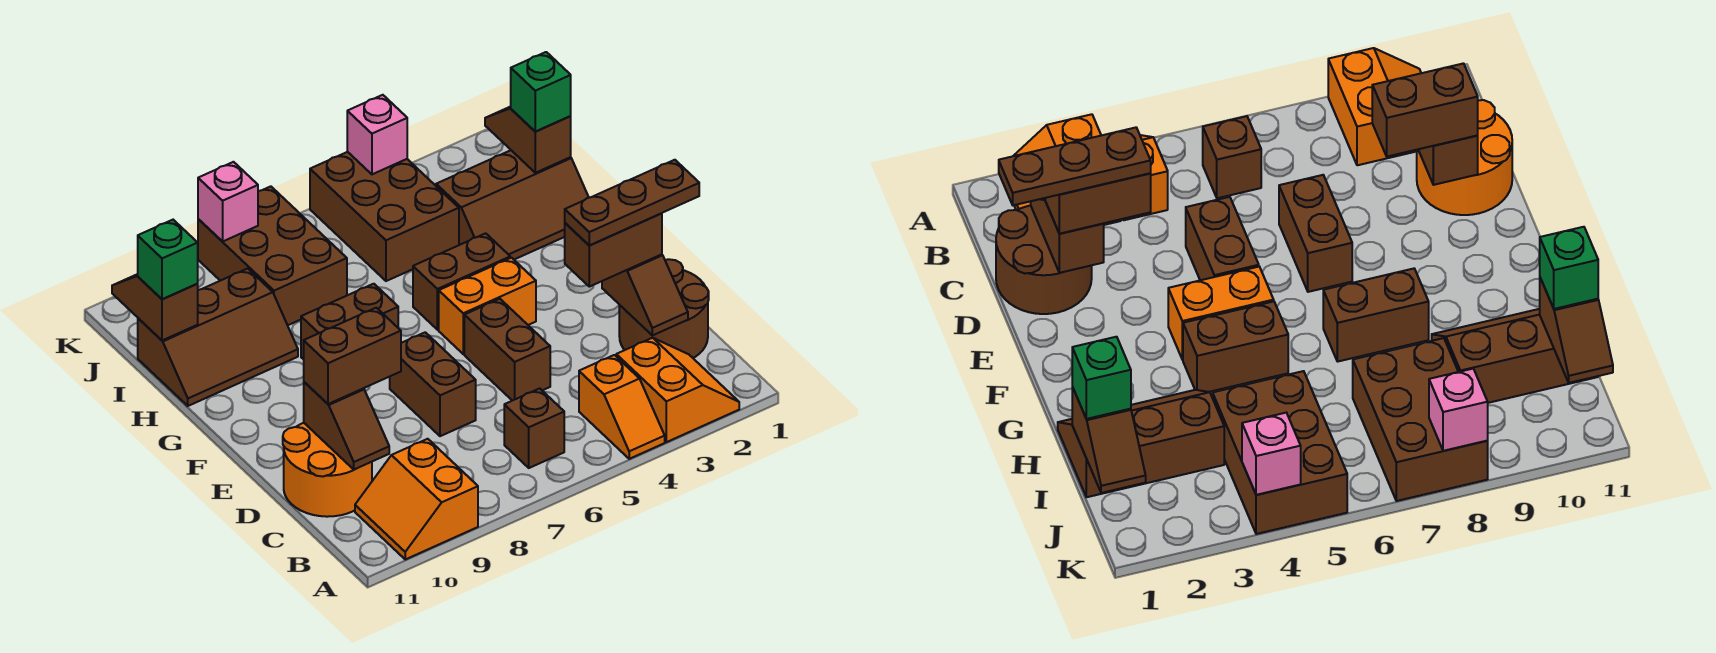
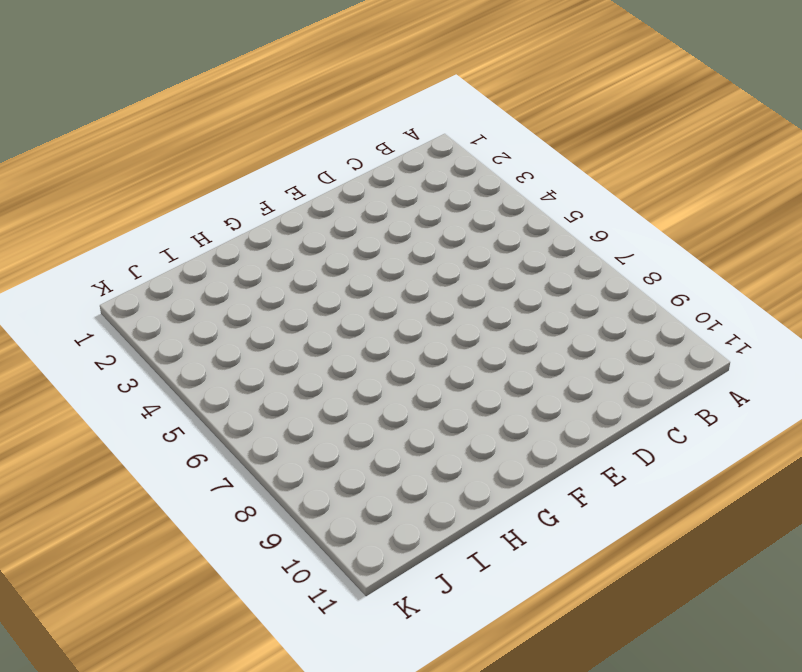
none -> orange slope A2:B3 level 1 top 3
none -> orange slope A4:B4 level 1 top B
none -> orange slope A9:B10 level 1 top 9

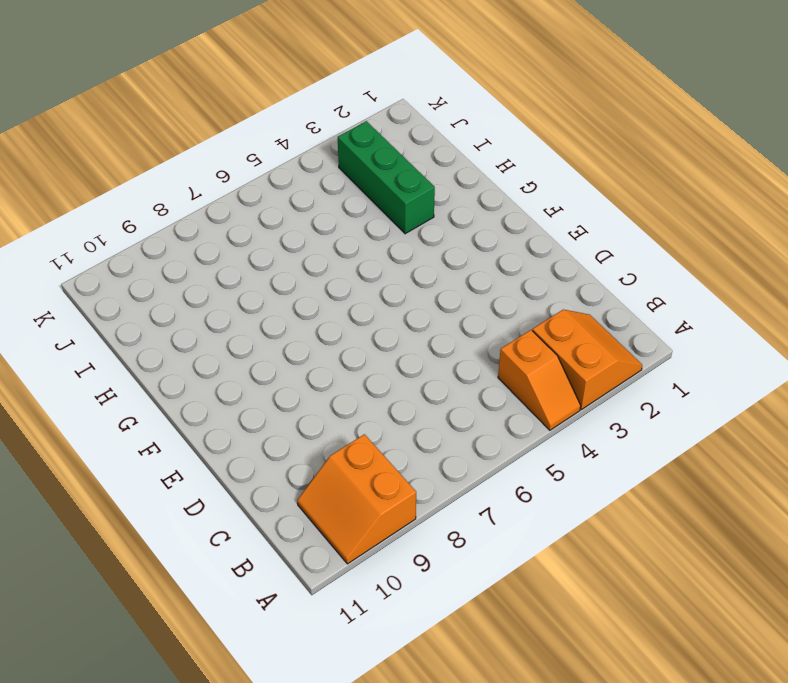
green brick H3:J3 level 1 -> brown slope H1:I3 level 1 top I
none -> brown brick B6 level 1
none -> brown round brick C1:D2 level 1
none -> orange round brick C10:D11 level 1

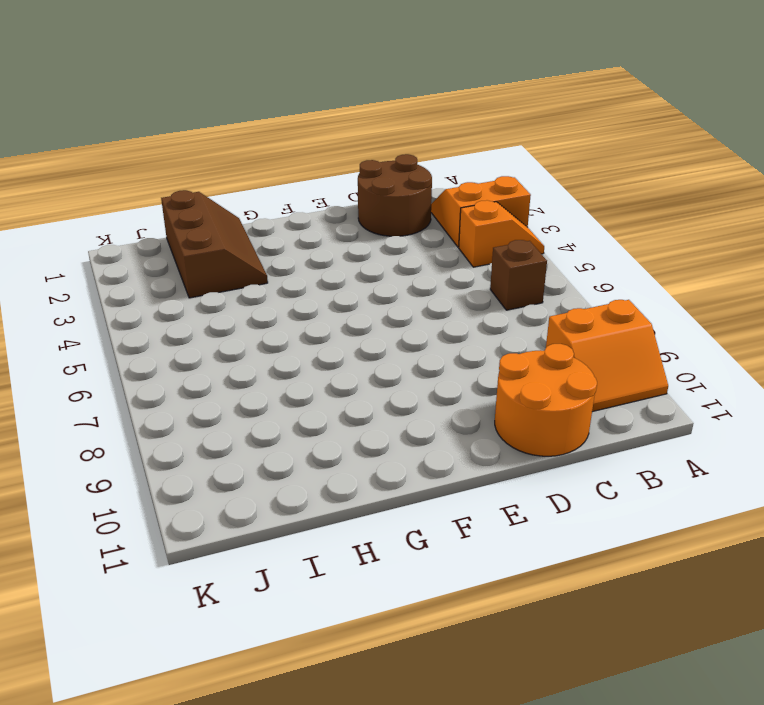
none -> brown brick D5:E5 level 1
none -> brown brick D7:E7 level 1
none -> orange brick F4:F5 level 1

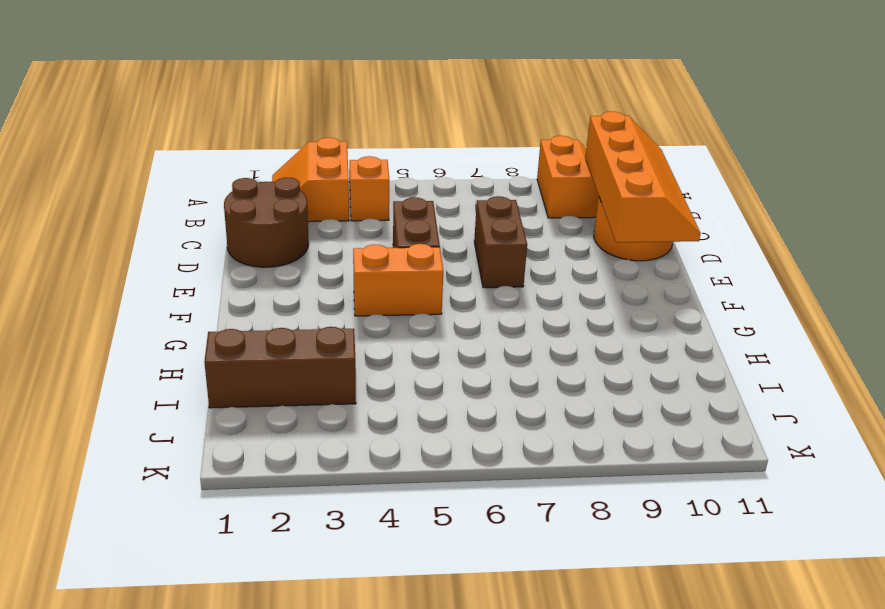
orange slope B10:E11 level 2 top 10 -> brown slope C10:D10 level 2 top D
none -> brown brick B6 level 1
none -> brown brick G4:G5 level 1
none -> brown brick G7:G8 level 1

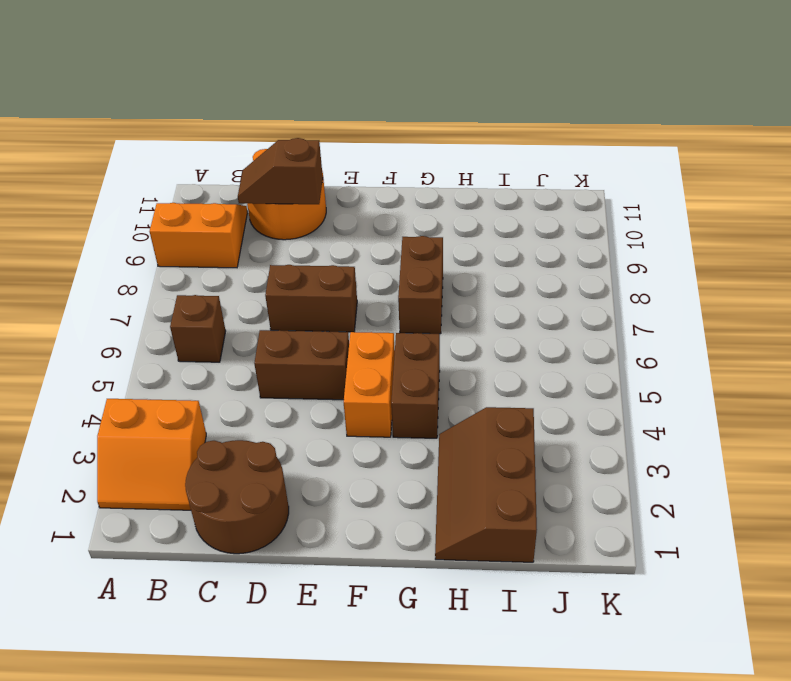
none -> orange slope A4:B4 level 1 top B
none -> brown slope H9:I11 level 1 top I
none -> brown brick I4:K5 level 1

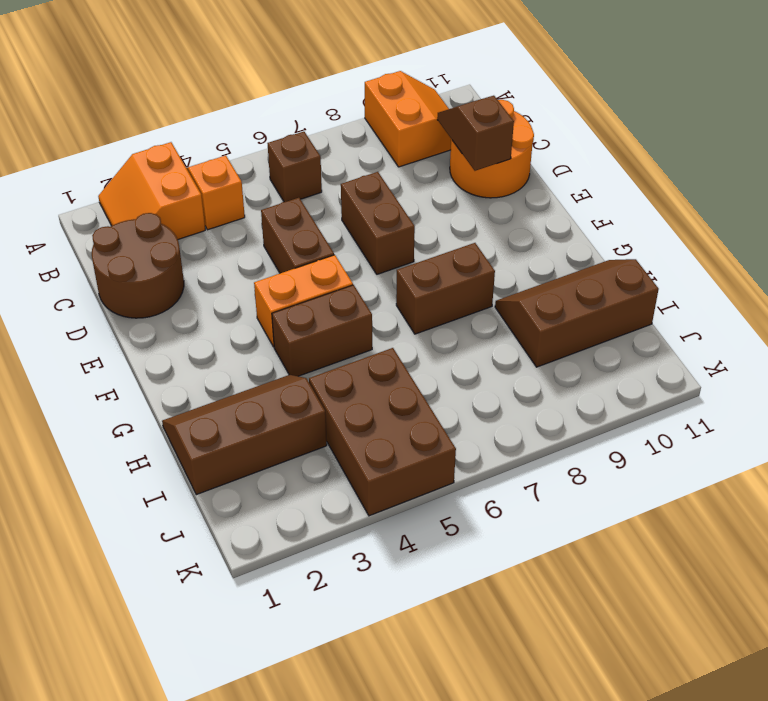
none -> brown brick I7:K8 level 1
none -> brown slope C2:D2 level 2 top D
none -> brown slope I1:J1 level 2 top I

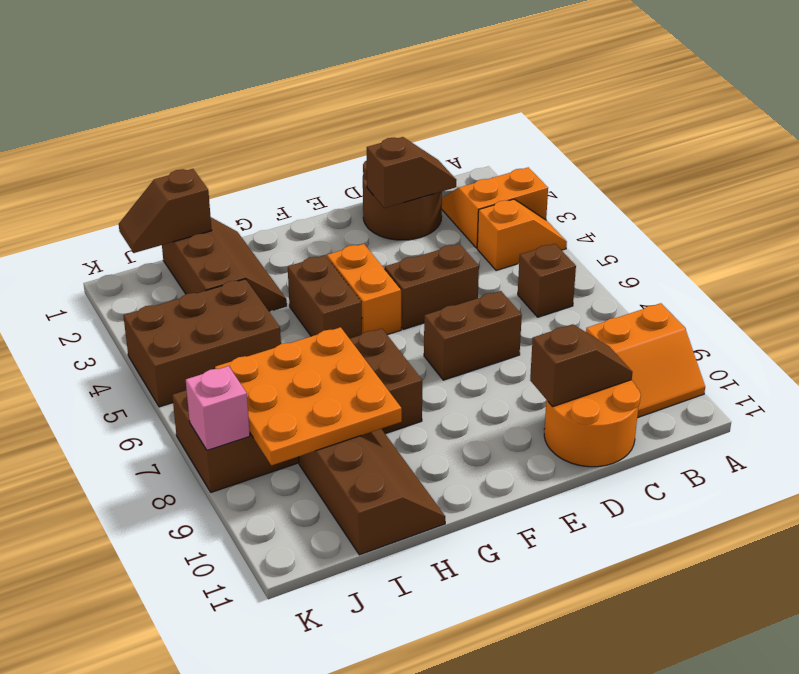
orange plate H7:J9 level 2 -> none
none -> brown slope I11:J11 level 2 top I
none -> pink brick K4 level 2
none -> brown brick D2:D3 level 3

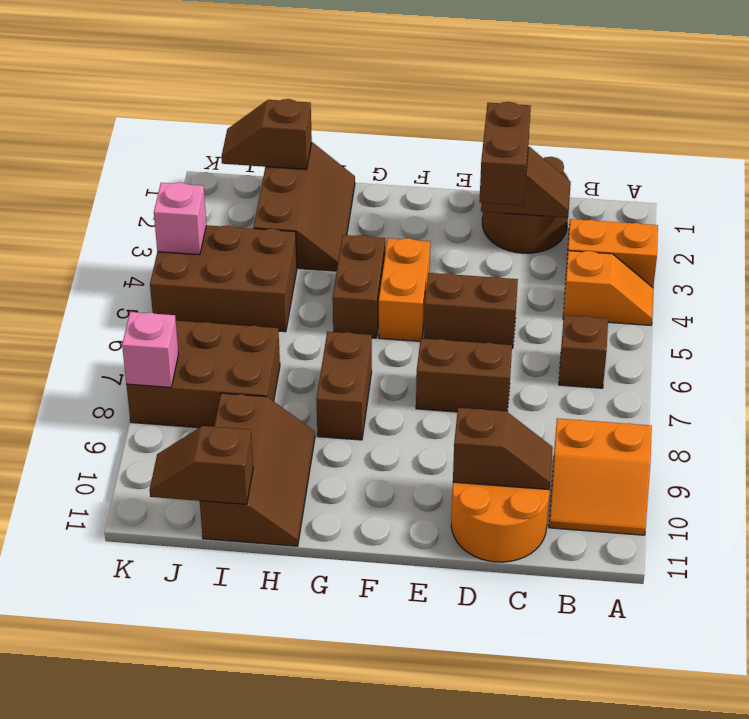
none -> brown brick D9:D10 level 3
none -> green brick I1 level 3
none -> green brick I11 level 3

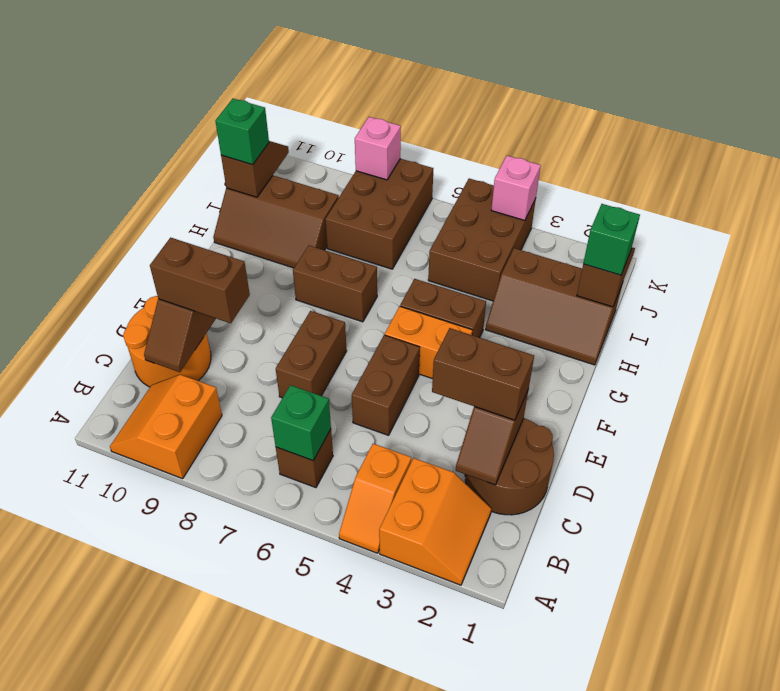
green brick B6 level 2 -> none
none -> brown plate D1:D3 level 4

